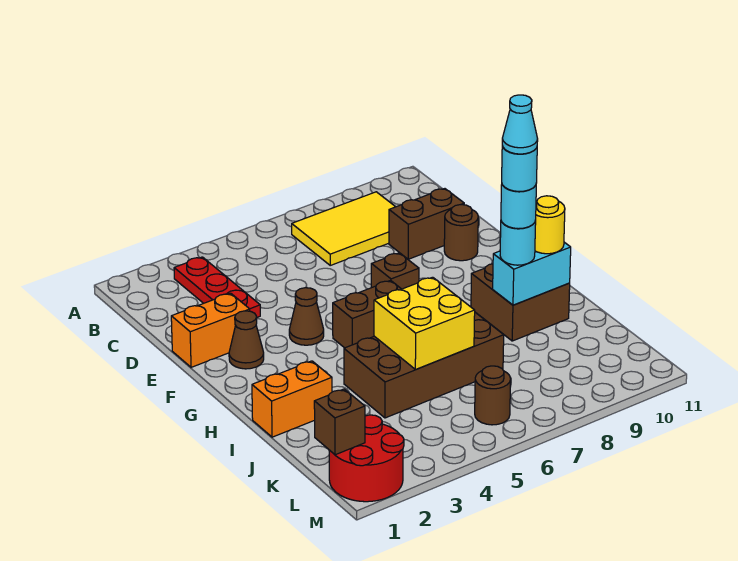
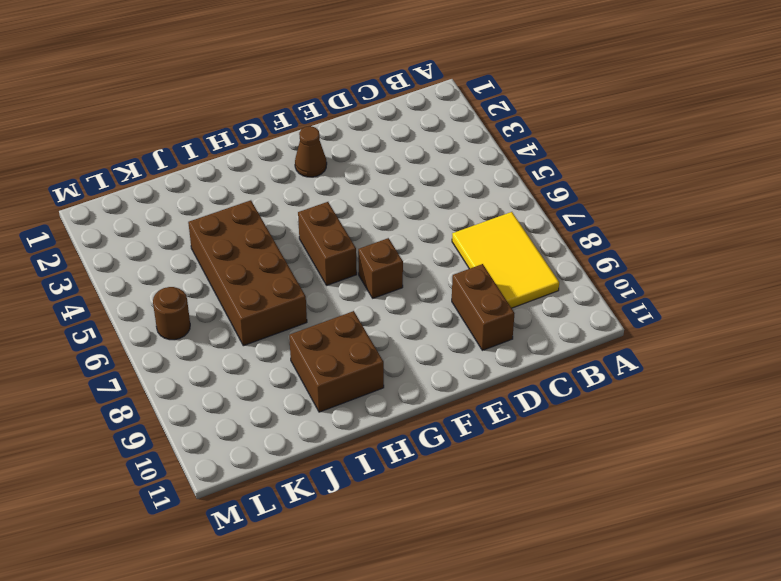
none -> red plate B3:D3 level 1
none -> orange brick E1:E2 level 1
none -> brown round brick E10 level 1

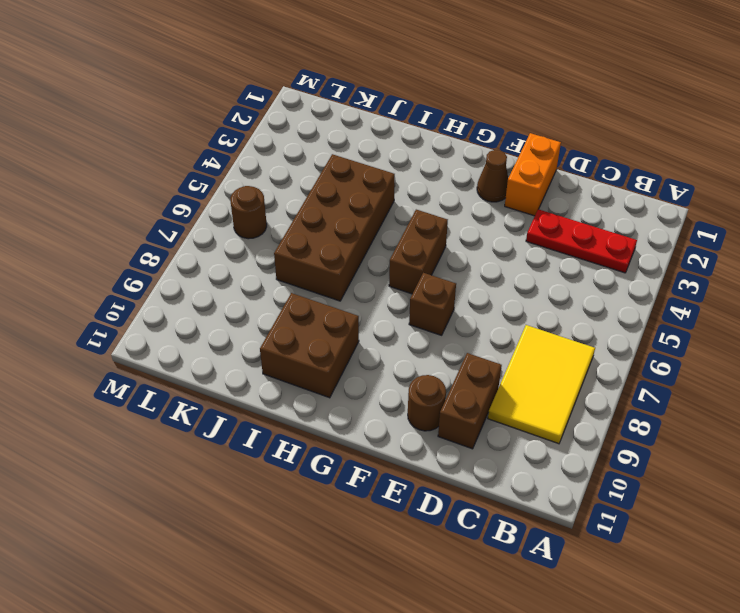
none -> brown cone F4 level 1
none -> orange brick I1:I2 level 1
none -> red round brick L1:M2 level 1

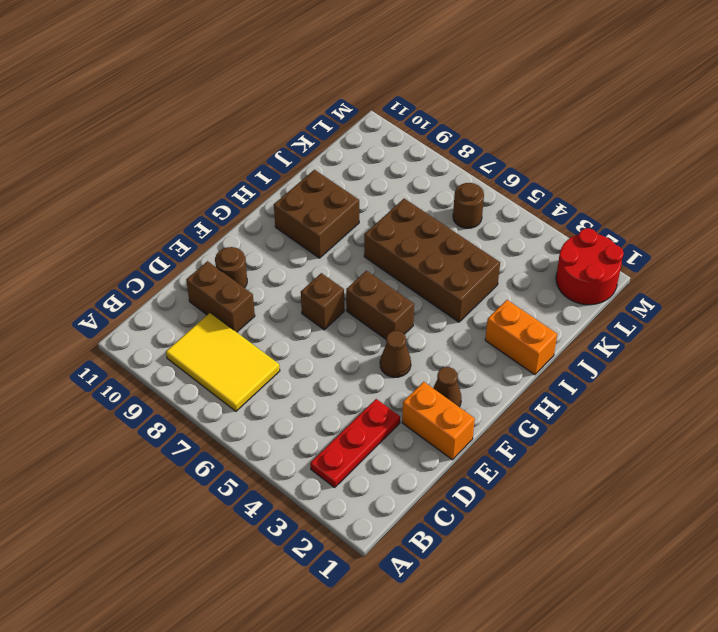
none -> yellow brick I5:J6 level 2
none -> cyan brick I9:I10 level 2
none -> brown brick L1 level 2

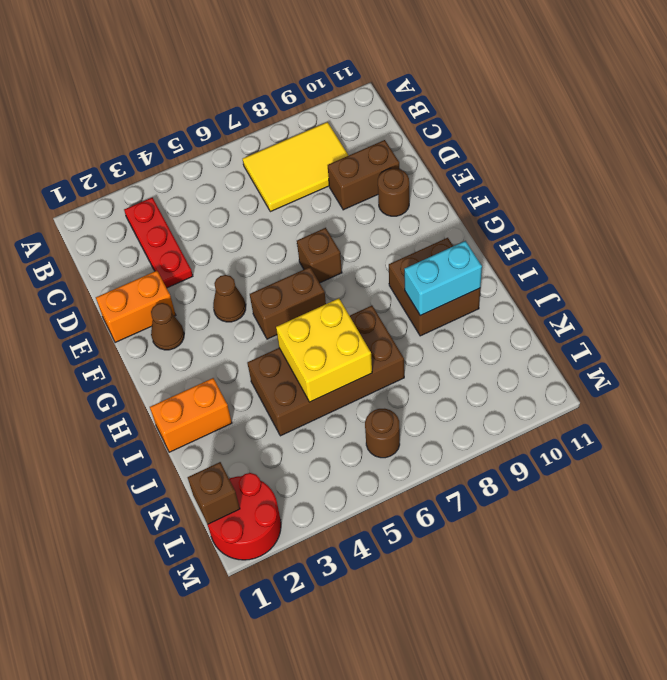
none -> cyan round brick I9 level 3
none -> yellow round brick I10 level 3
none -> cyan round brick I9 level 4

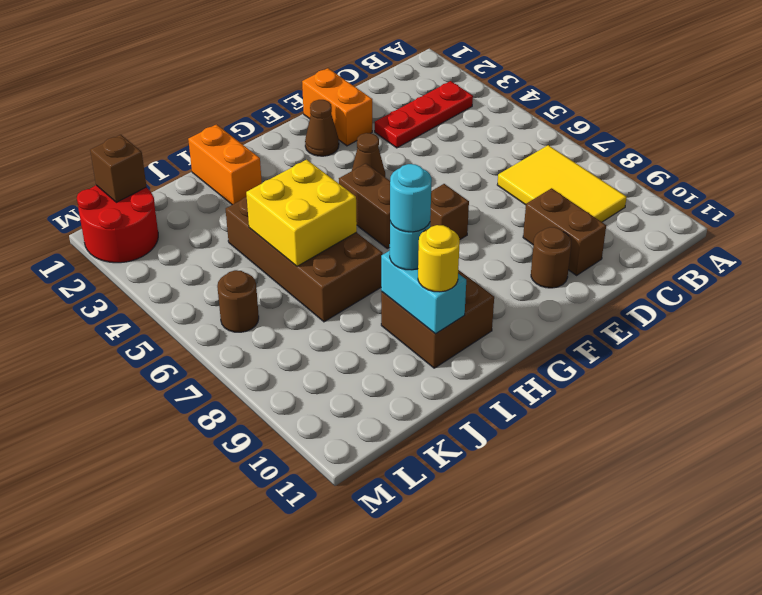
none -> cyan round brick I9 level 5
none -> cyan cone I9 level 6

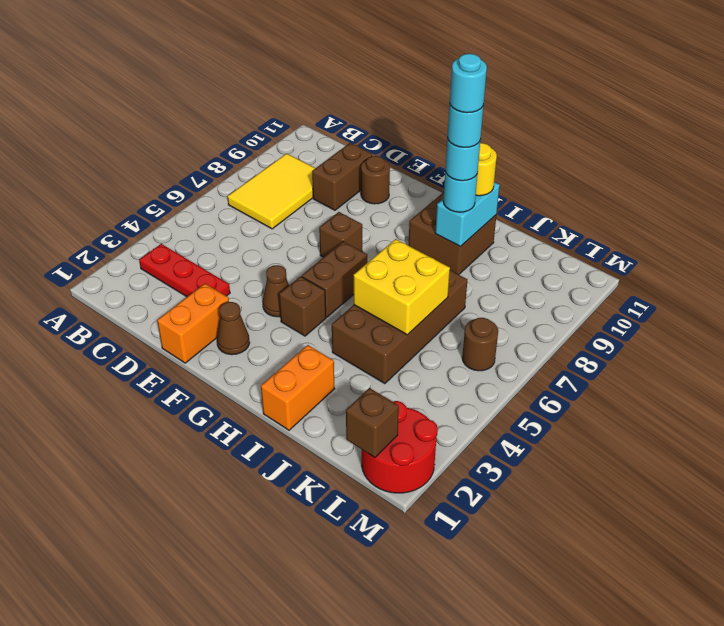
brown brick G4 level 1 -> none
cyan round brick I9 level 6 -> cyan cone I9 level 6

